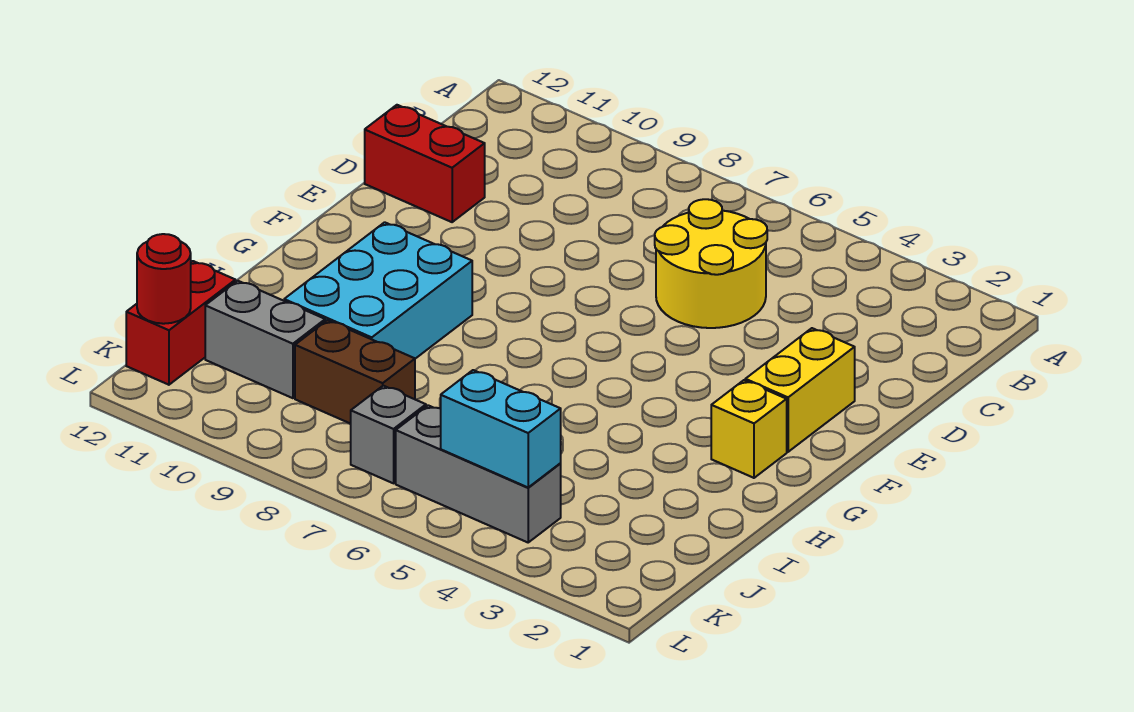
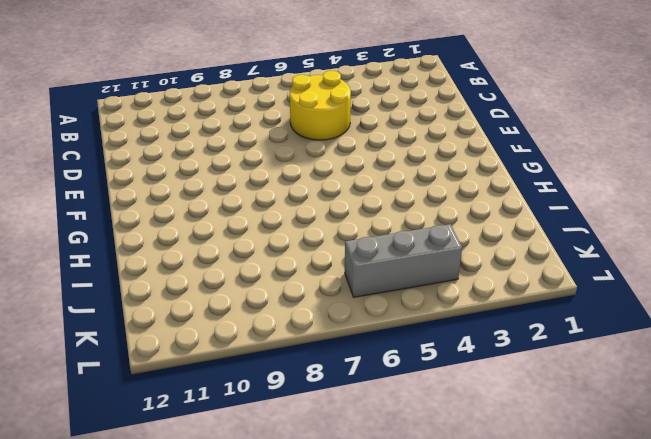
none -> red brick D11:D12 level 1
none -> yellow brick E2:F2 level 1
none -> yellow brick G2 level 1

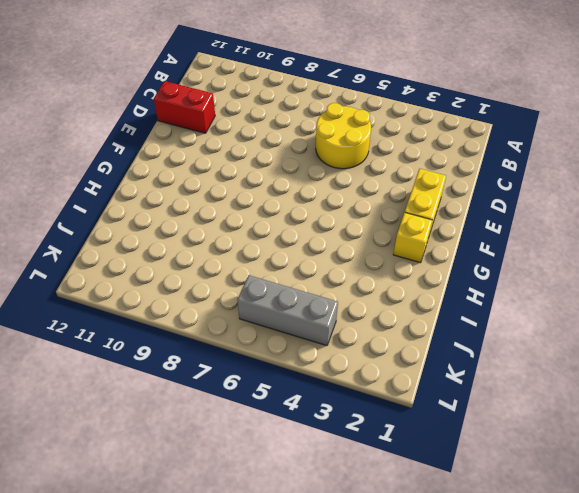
none -> cyan brick G9:I10 level 1
none -> brown brick J8:J9 level 1
none -> grey brick J10:J11 level 1

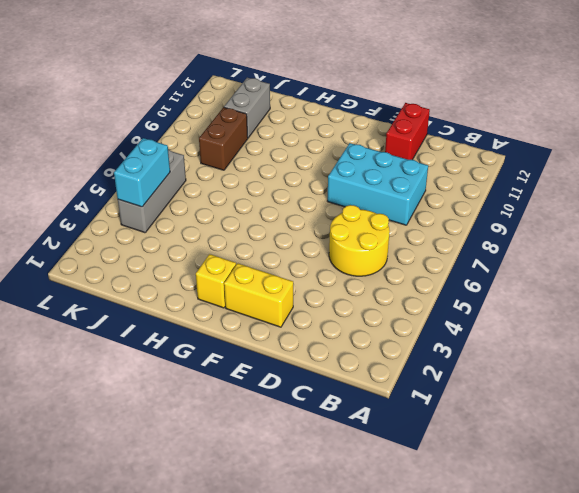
cyan brick C8:E9 level 1 -> cyan brick G9:I10 level 1
none -> red brick J12:K12 level 1
none -> grey brick K7 level 1
none -> red round brick K12 level 2

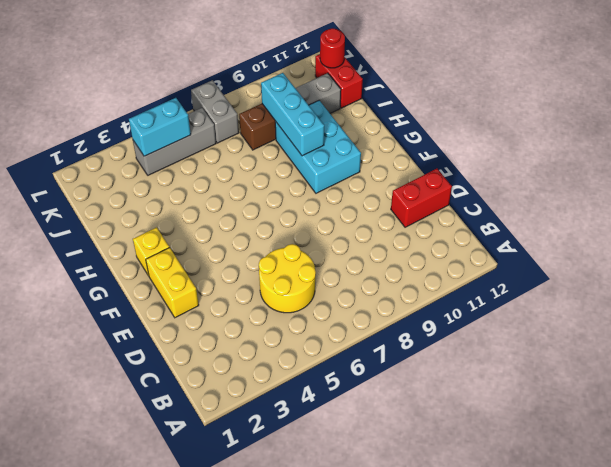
cyan brick H9:J9 level 2 -> none
grey brick K7:L7 level 1 -> grey brick K7 level 1

